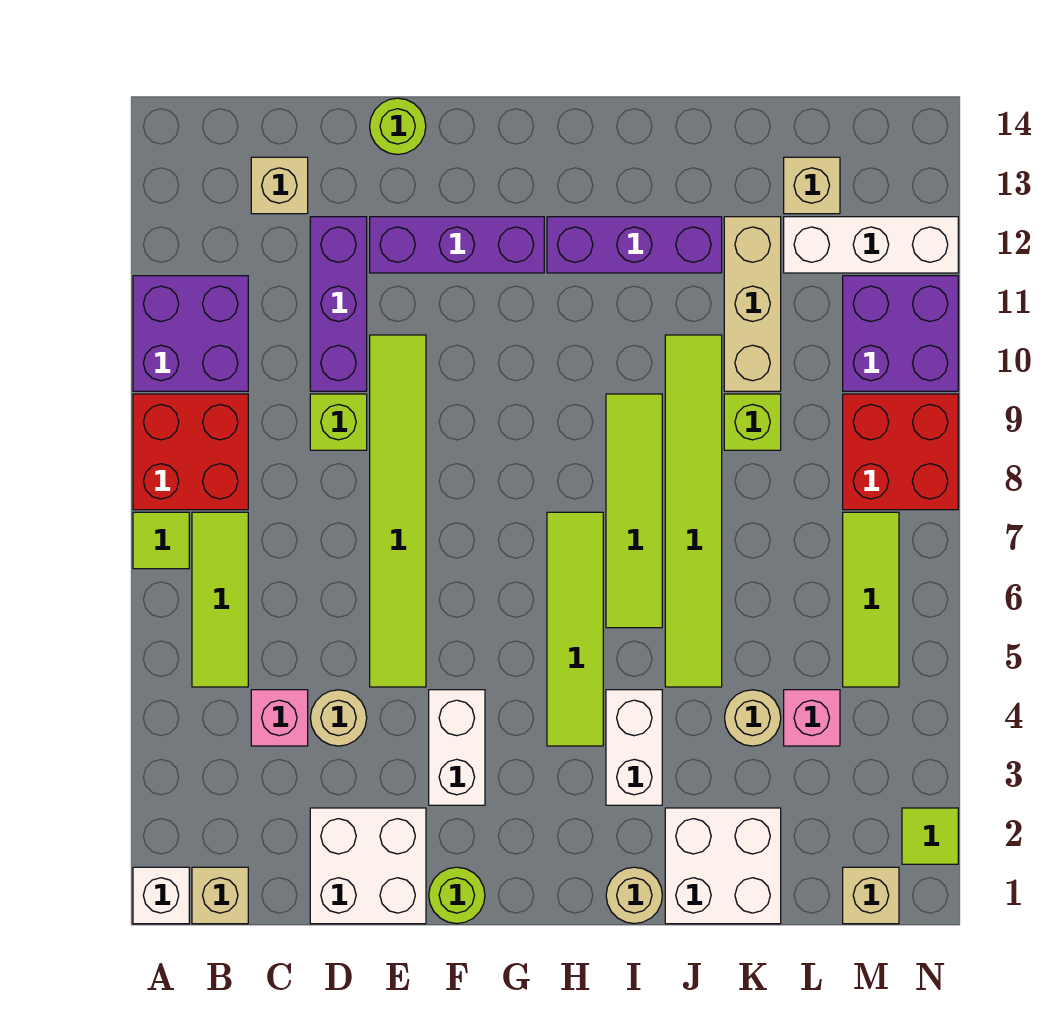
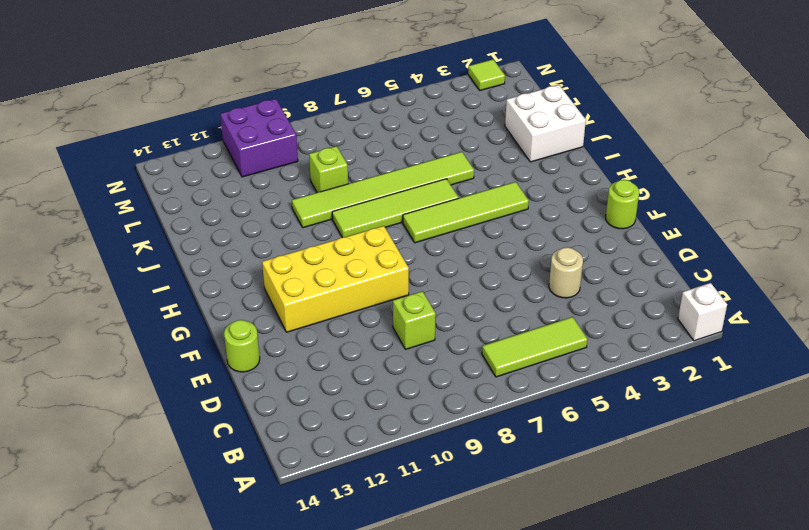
yellow brick F9:G12 level 1 -> purple brick E12:G12 level 1
none -> lime tile A7 level 1
none -> red brick A8:B9 level 1
none -> purple brick A10:B11 level 1
none -> tan brick B1 level 1

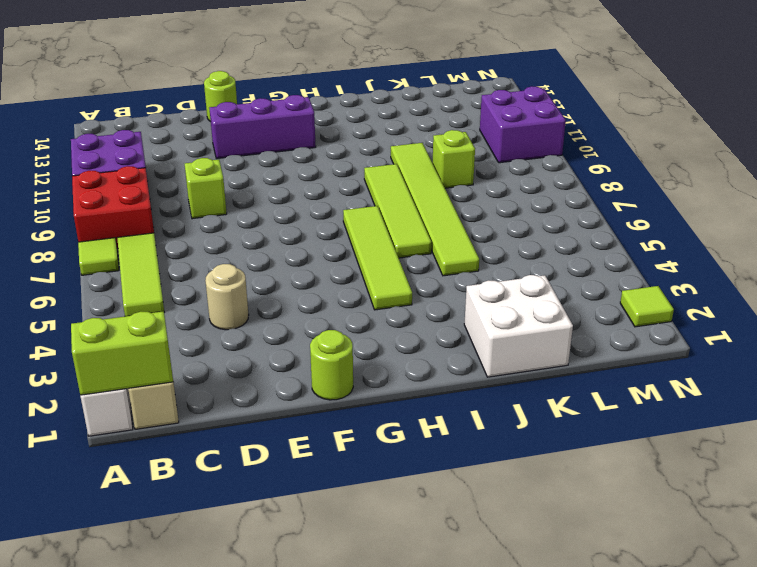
lime brick A1:B1 level 2 -> none
none -> pink brick C4 level 1
none -> tan brick C13 level 1
none -> white brick D1:E2 level 1
none -> purple brick D10:D12 level 1

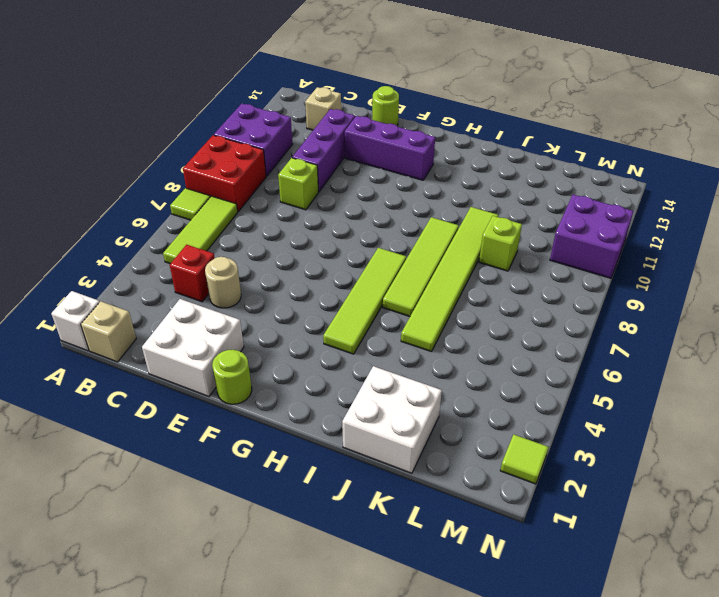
red brick C4 level 1 -> pink brick C4 level 1
none -> lime tile E5:E10 level 1
none -> white brick F3:F4 level 1
none -> purple brick H12:J12 level 1
none -> tan round brick I1 level 1

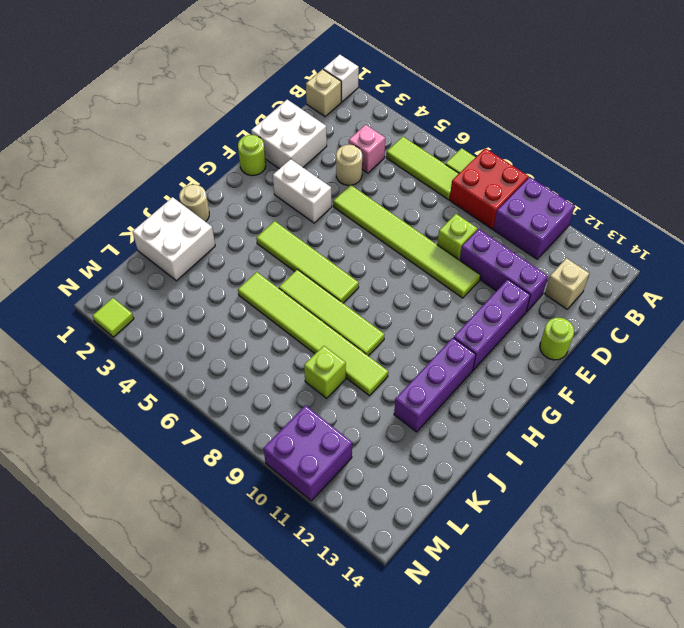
none -> white brick I3:I4 level 1
none -> tan round brick K4 level 1
none -> tan brick K10:K12 level 1
none -> pink brick L4 level 1

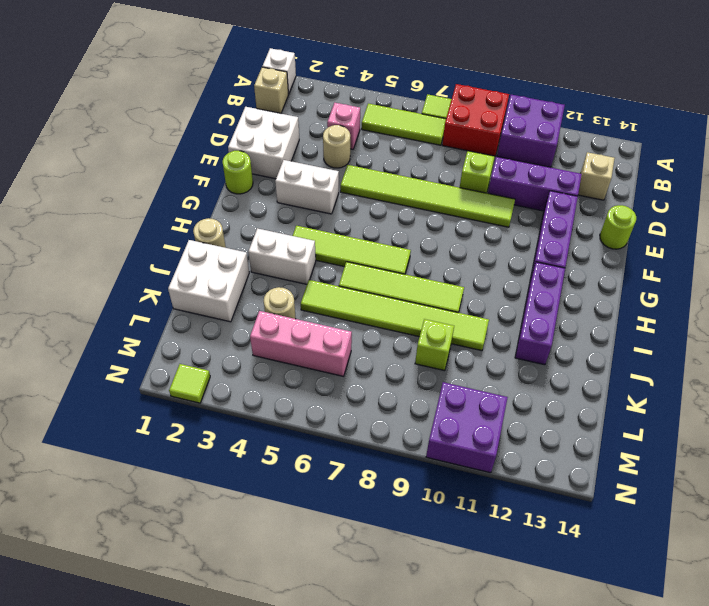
pink brick L4:L6 level 1 -> pink brick L4 level 1
none -> tan brick K10:K12 level 1
none -> white brick L12:N12 level 1
none -> tan brick L13 level 1
none -> tan brick M1 level 1

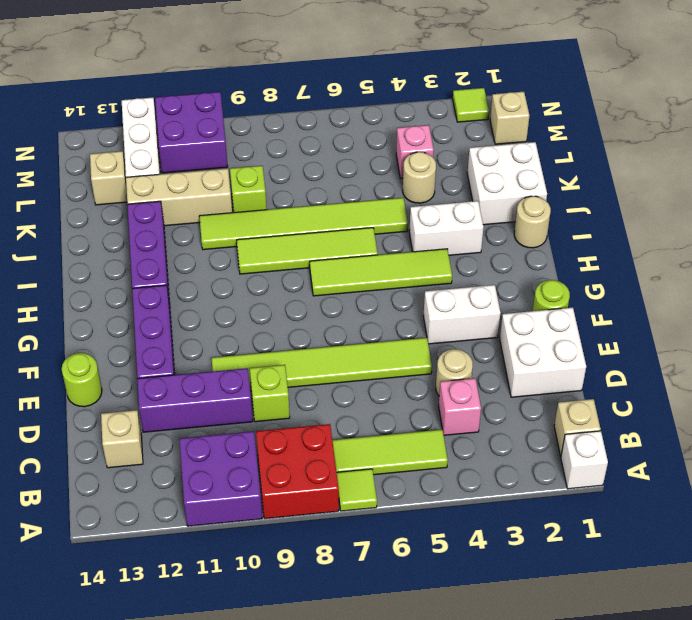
none -> lime tile M5:M7 level 1
none -> red brick M8:N9 level 1

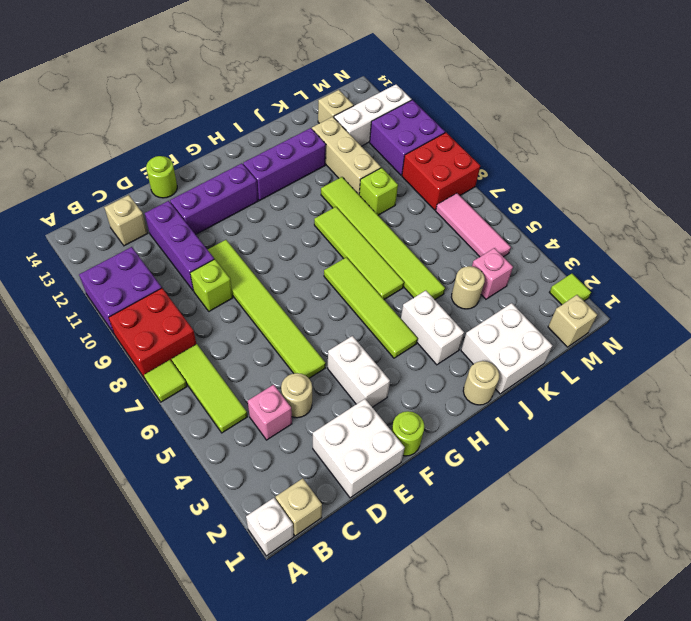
pink tile M5:M7 level 1 -> lime tile M5:M7 level 1

